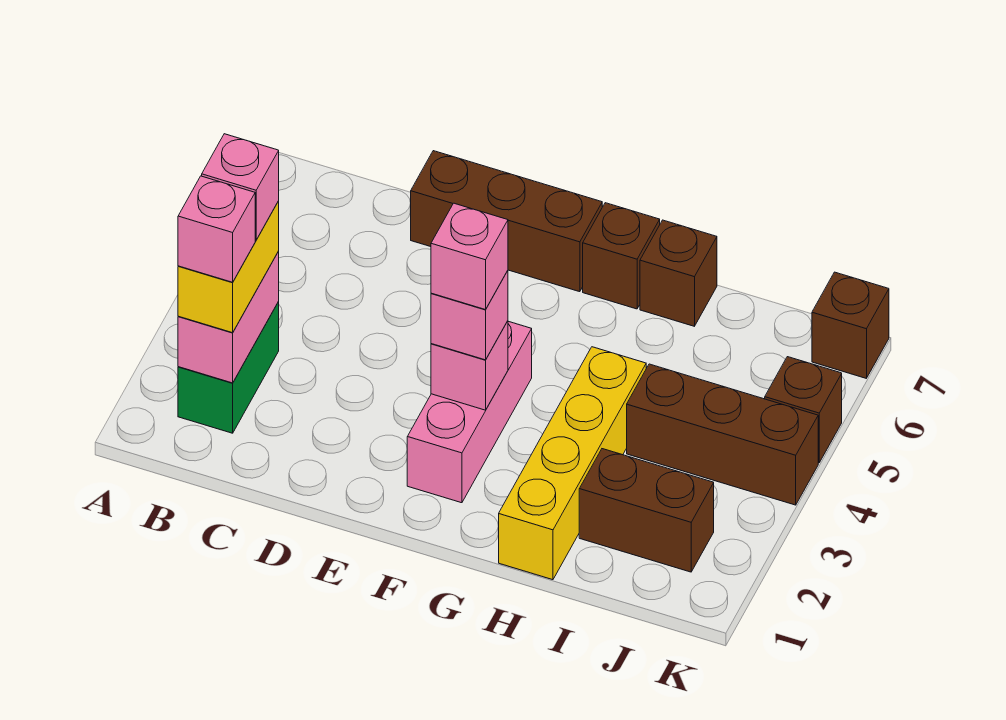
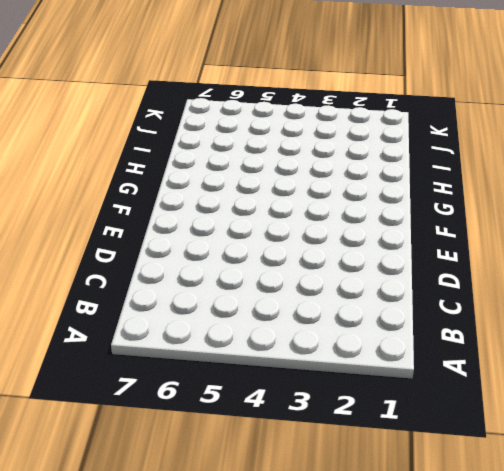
none -> green brick B2:B3 level 1
none -> brown brick D7:F7 level 1
none -> pink brick F2:F4 level 1

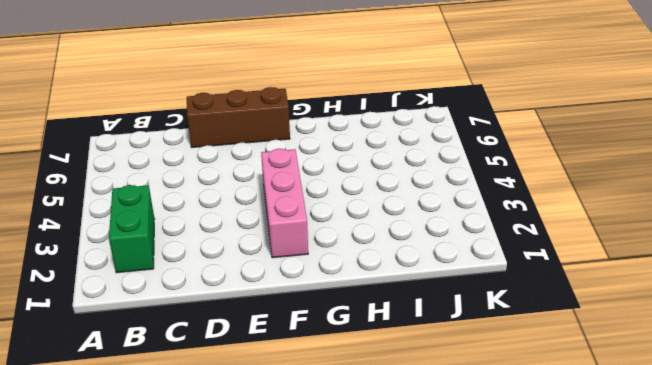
none -> brown brick G7 level 1
none -> yellow brick H1:H4 level 1
none -> brown brick H7 level 1

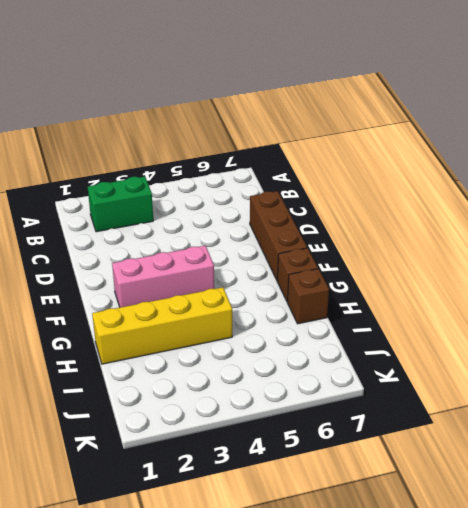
none -> brown brick I2:J2 level 1
none -> brown brick I4:K4 level 1
none -> brown brick K5 level 1

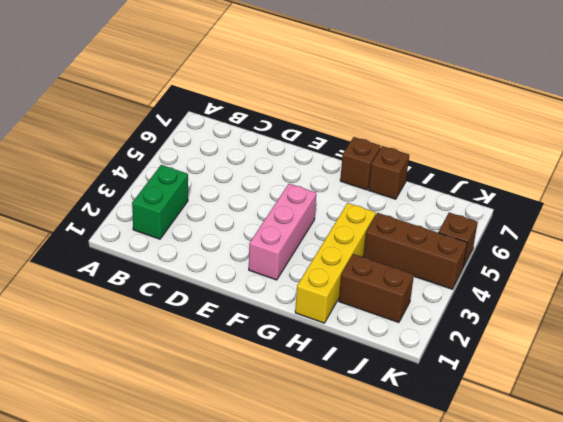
none -> brown brick D7:F7 level 1
none -> brown brick K7 level 1
none -> pink brick B2:B3 level 2

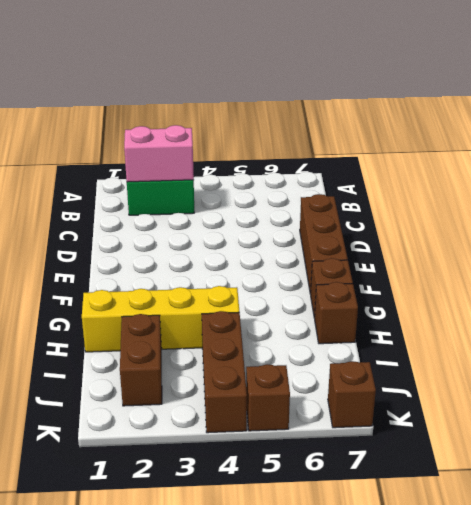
none -> pink brick F2:F4 level 1
none -> pink brick F3 level 2
none -> yellow brick B2:B3 level 3

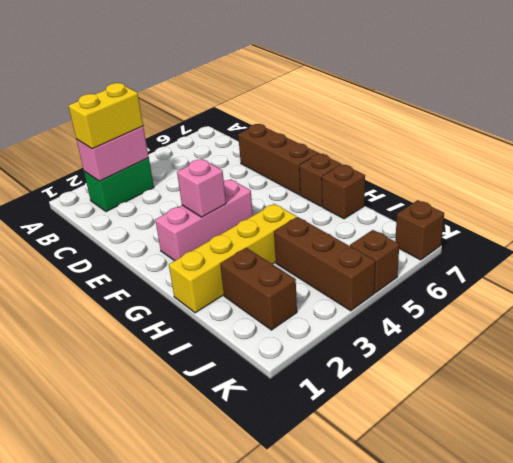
none -> pink brick F3 level 3
none -> pink brick B2 level 4
none -> pink brick B3 level 4

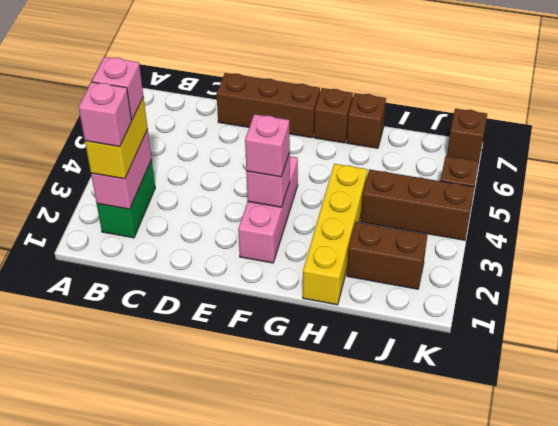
none -> pink brick F3 level 4

